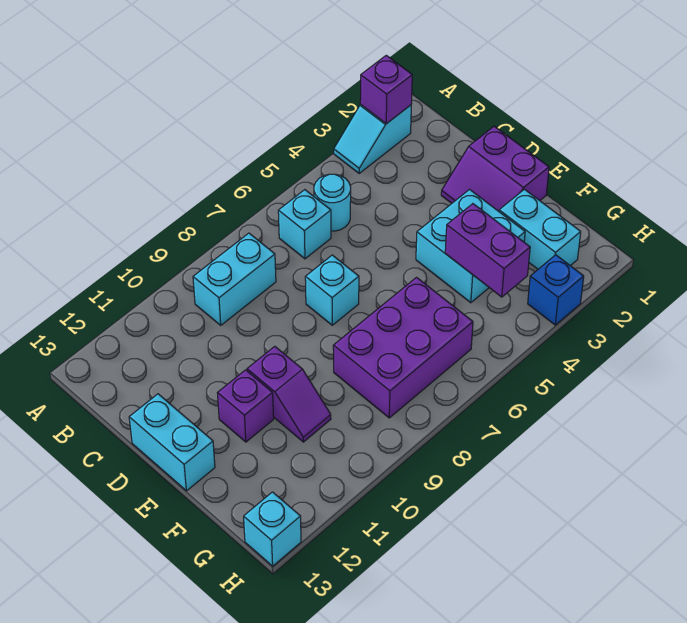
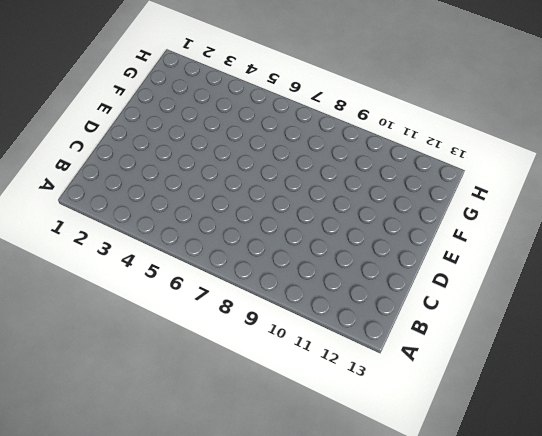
none -> cyan slope A2:A3 level 1 top 2
none -> cyan round brick B5 level 1
none -> cyan brick B6 level 1

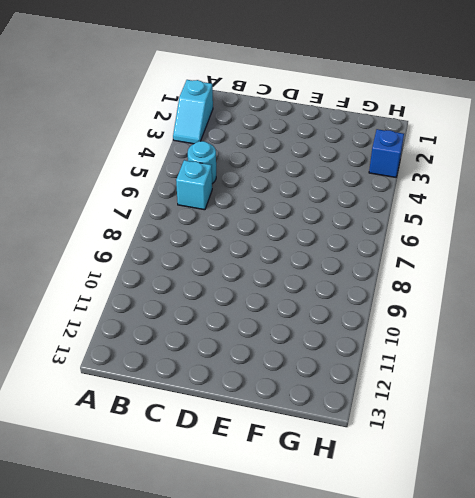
none -> cyan brick B8:B9 level 1
none -> purple slope D1:E2 level 1 top 1
none -> cyan brick D7 level 1

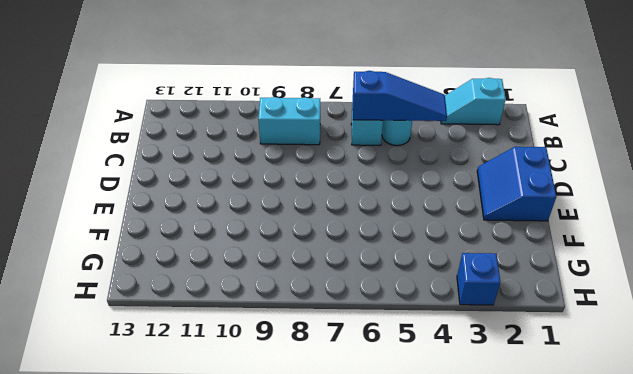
blue slope B4:B6 level 2 top 6 -> none
blue slope D1:E2 level 1 top 1 -> purple slope D1:E2 level 1 top 1
none -> cyan brick D7 level 1
none -> cyan brick D13:E13 level 1
none -> cyan brick E3:F4 level 1

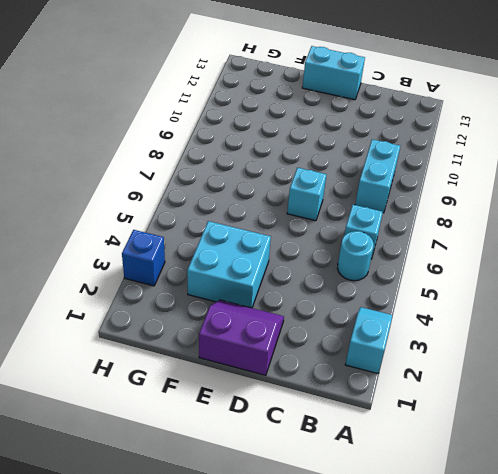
none -> purple slope E10:F10 level 1 top E
none -> purple brick E11 level 1
none -> cyan brick F2:G2 level 1

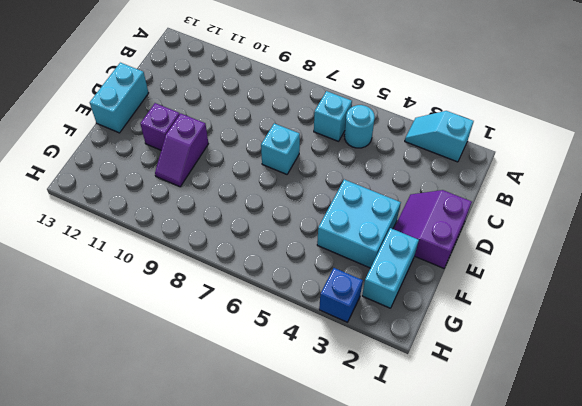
none -> cyan brick B8:B9 level 1
none -> purple brick F6:G8 level 1
none -> cyan brick H13 level 1

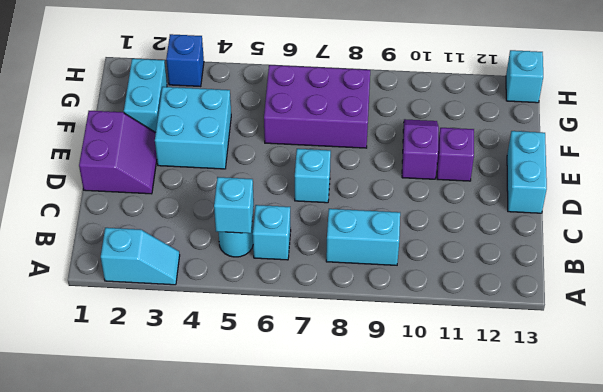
cyan brick B5 level 2 -> none
none -> purple brick A2 level 2
none -> purple brick F4:G4 level 2

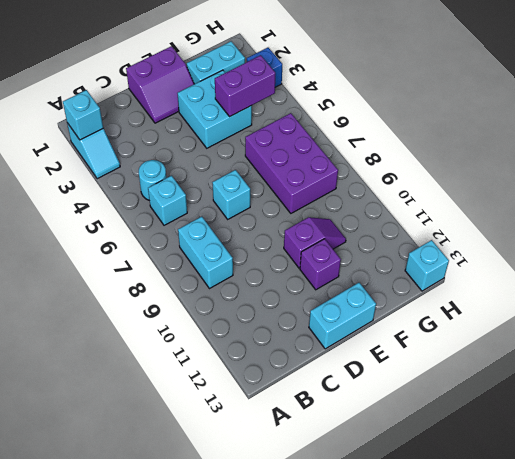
cyan brick A2 level 2 -> purple brick A2 level 2

